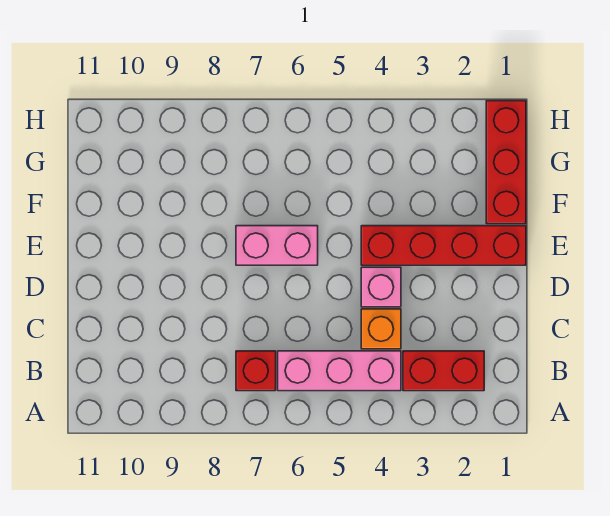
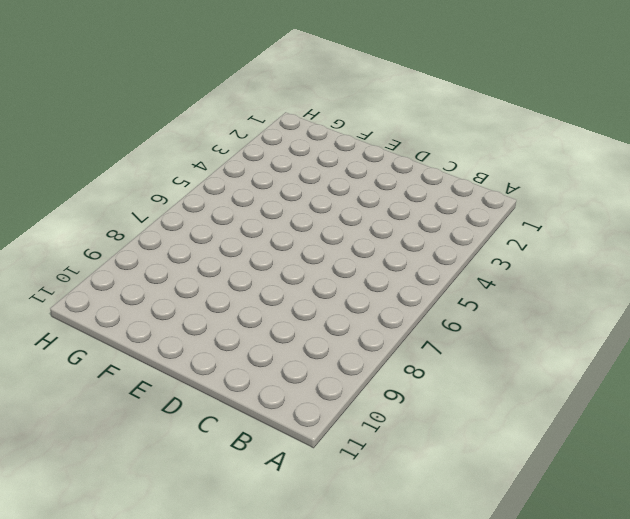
none -> red brick B2:B3 level 1
none -> pink brick B4:B6 level 1

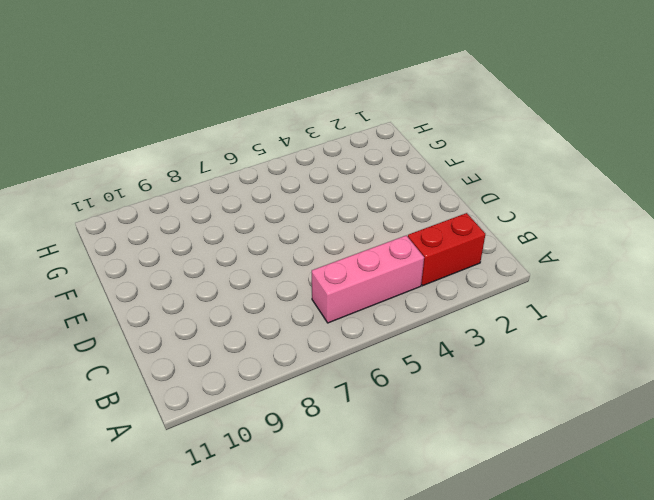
none -> red brick B7 level 1
none -> orange brick C4 level 1

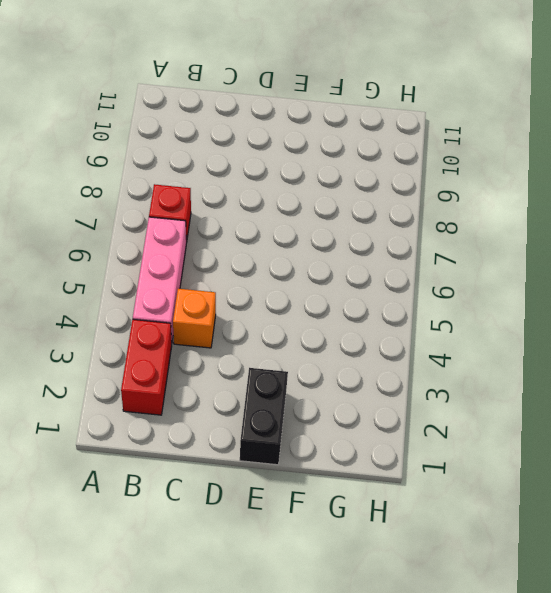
black brick E1:E2 level 1 -> red brick E1:E4 level 1
none -> pink brick D4 level 1
none -> pink brick E6:E7 level 1

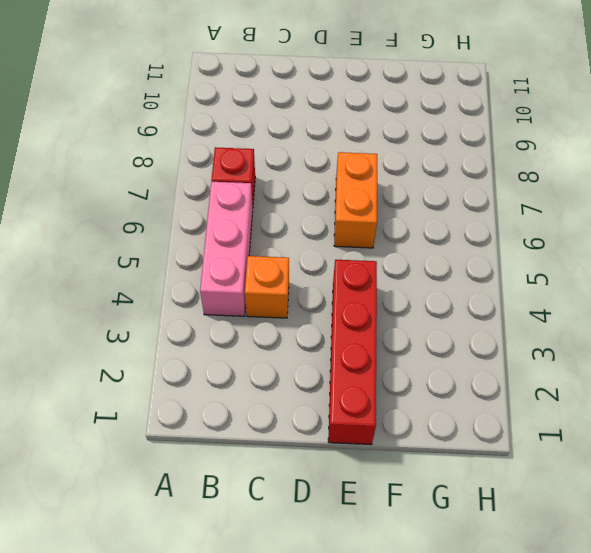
orange brick E6:E7 level 1 -> pink brick E6:E7 level 1
none -> red brick B2:B3 level 1
none -> pink brick D4 level 1

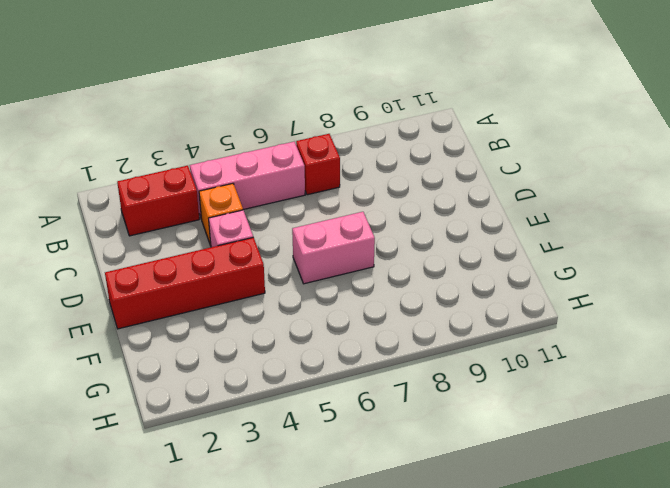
none -> red brick F1:H1 level 1

